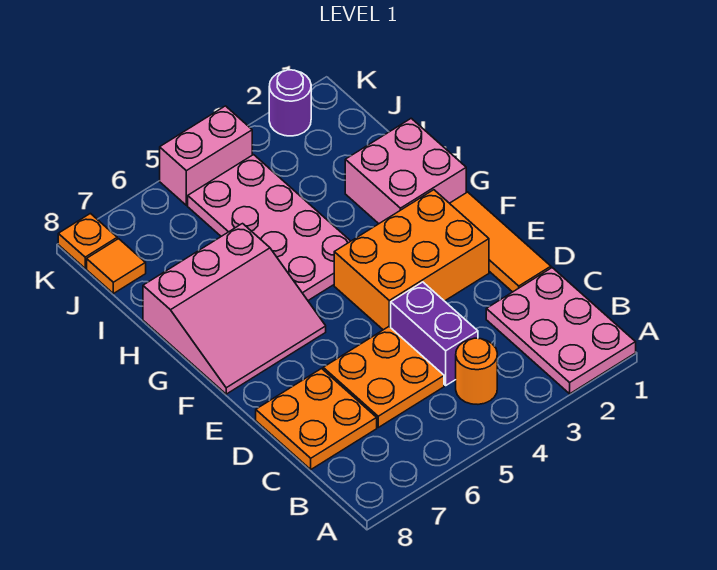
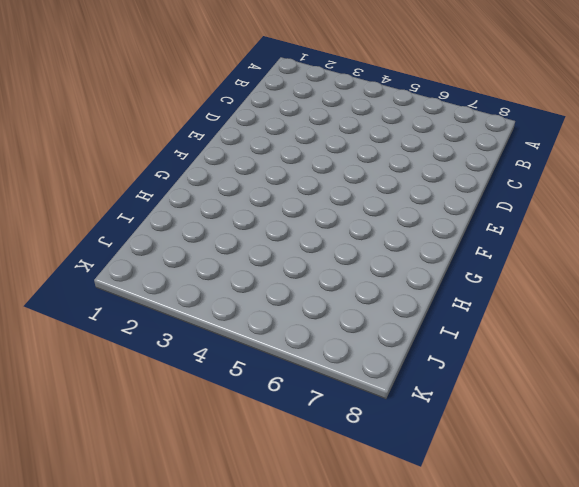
none -> pink plate A1:C2 level 1
none -> orange round brick B4 level 1
none -> purple brick C4:D4 level 1

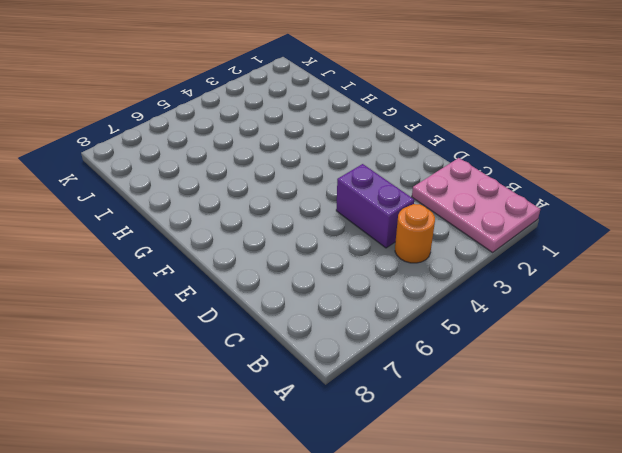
none -> orange plate C5:D6 level 1
none -> orange plate C7:D8 level 1
none -> orange tile D1:F1 level 1

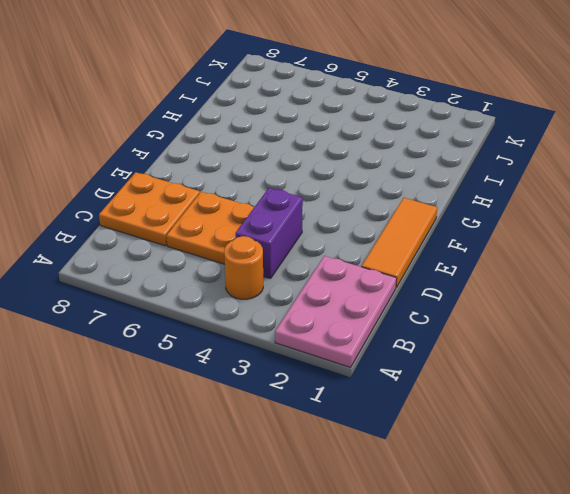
none -> orange brick E2:F4 level 1
none -> pink slope F6:H8 level 1 top H
none -> pink brick G1:H2 level 1

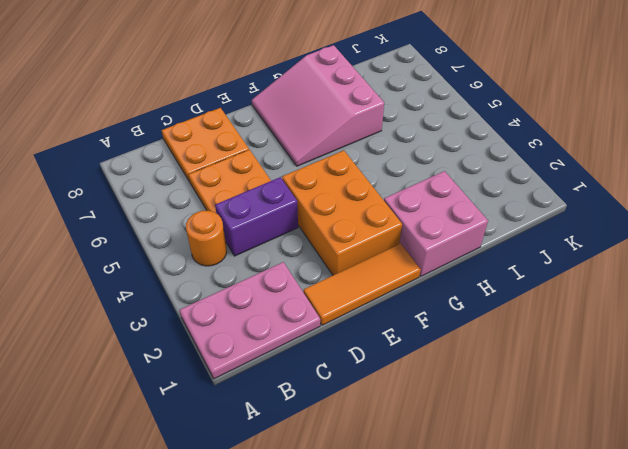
none -> pink plate G4:J5 level 1
none -> orange tile J8 level 1
none -> purple round brick K2 level 1

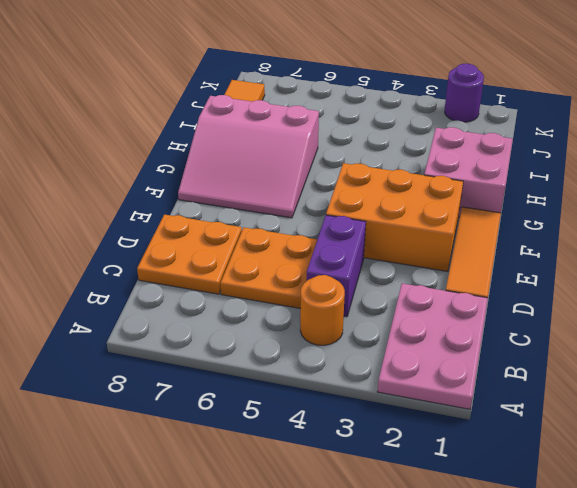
none -> pink plate G4:J5 level 1
none -> pink brick K4:K5 level 1
none -> orange plate K8 level 1

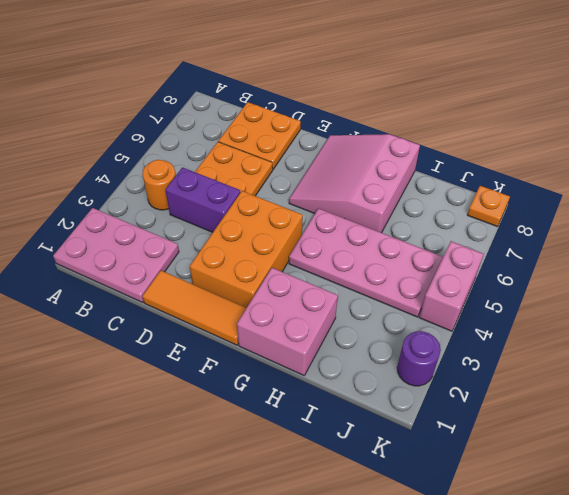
none -> orange tile J8 level 1

